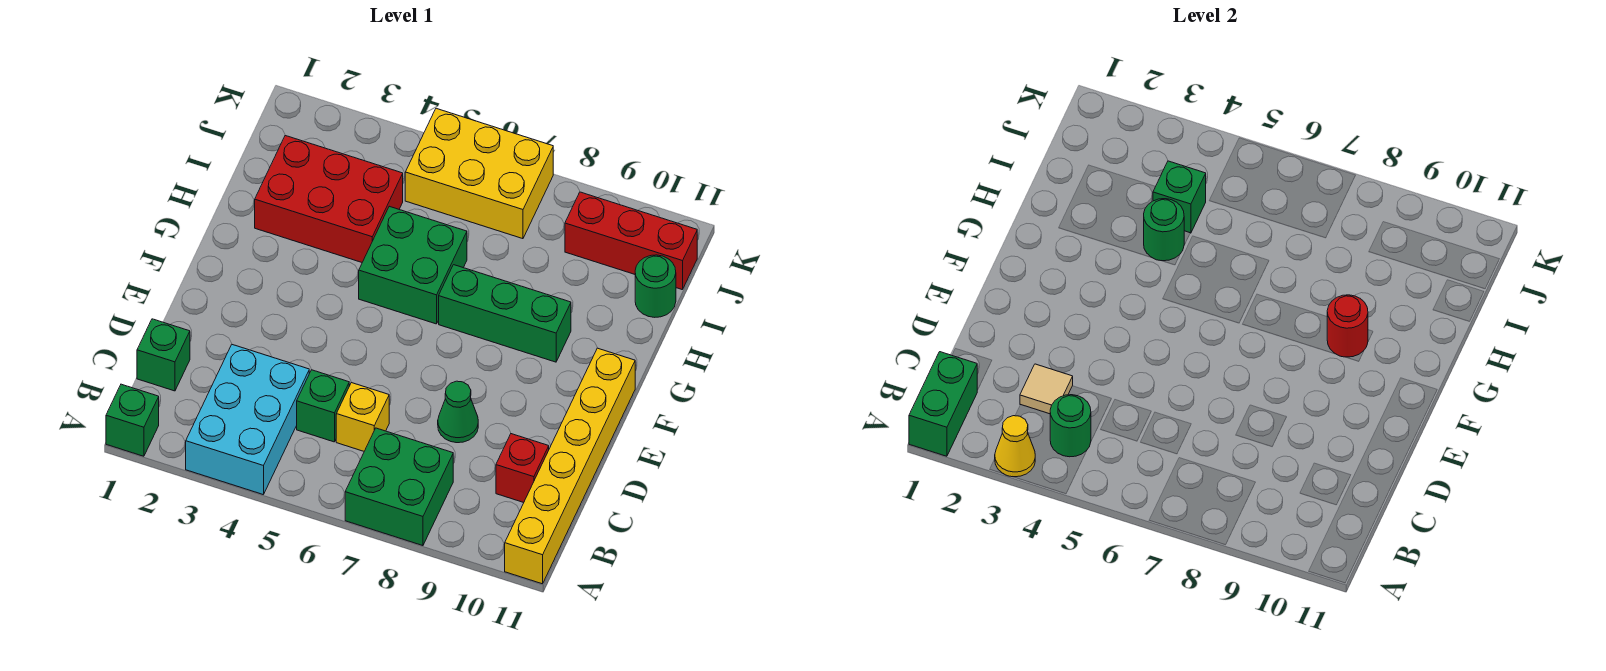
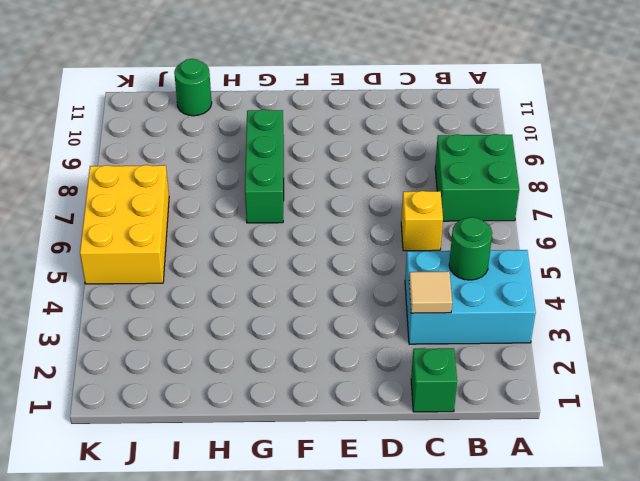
none -> green brick A1 level 1
none -> yellow brick A11:F11 level 1
none -> green brick C5 level 1

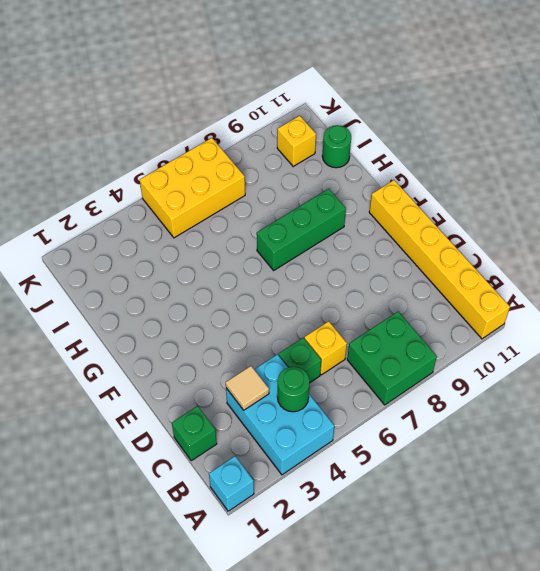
cyan brick A1 level 1 -> green brick A1 level 1
yellow brick J10 level 1 -> red brick J9:J11 level 1
none -> red brick C10 level 1
none -> green cone D8 level 1
none -> green brick G5:H6 level 1

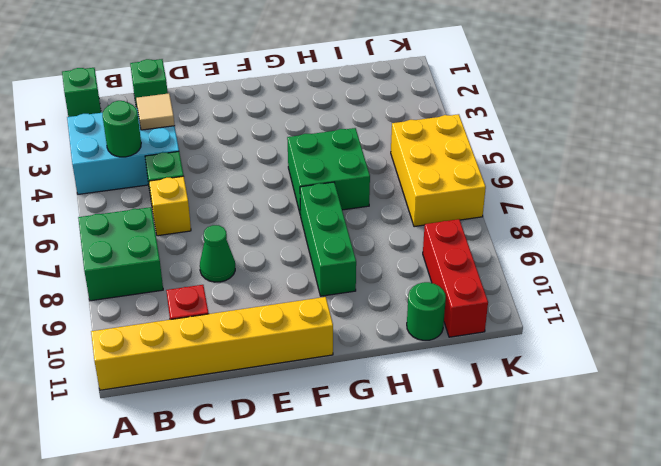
none -> red brick H2:I4 level 1
none -> green brick A1:B1 level 2
none -> yellow cone A3 level 2

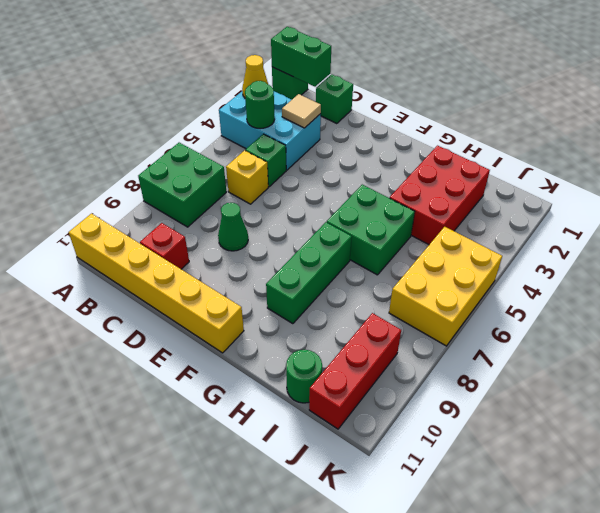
none -> red round brick G9 level 2
none -> green round brick H4 level 2
none -> green brick I4 level 2

